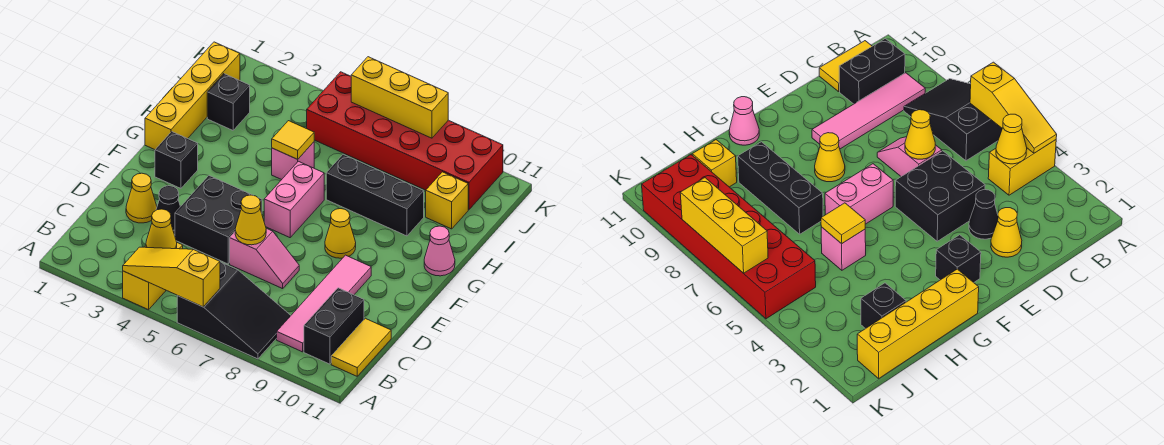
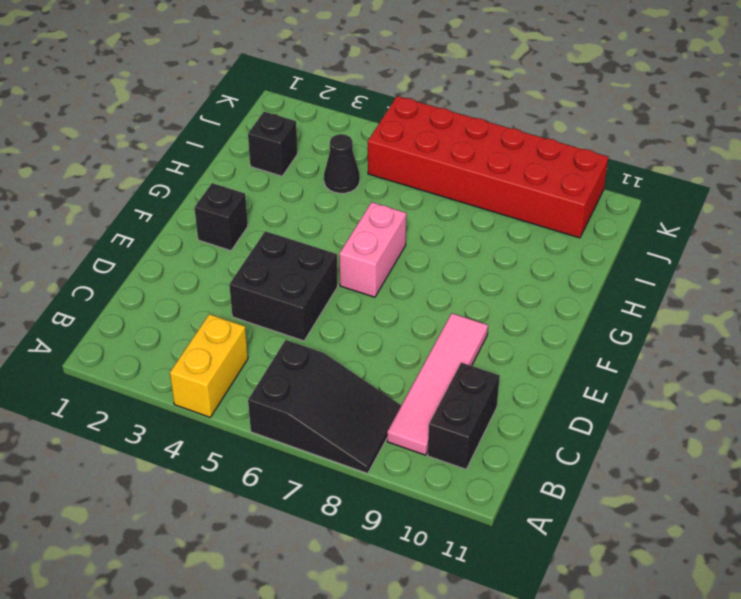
black cone I4 level 1 -> black cone D3 level 1
none -> yellow tile B11:C11 level 1
none -> yellow cone D2 level 1
none -> pink slope D6:D7 level 1 top 6

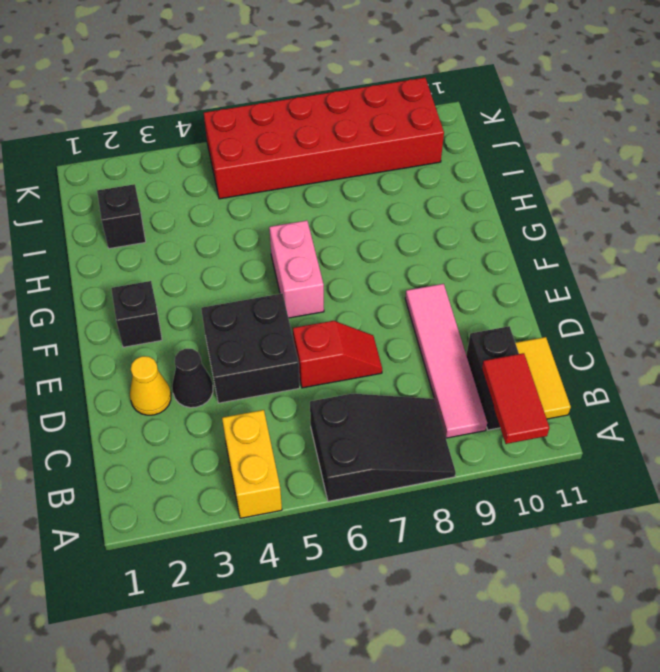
red tile A10:B10 level 2 -> none
red slope D6:D7 level 1 top 6 -> pink slope D6:D7 level 1 top 6
none -> yellow cone F8 level 1
none -> yellow brick G1:J1 level 1
none -> pink cone G11 level 1

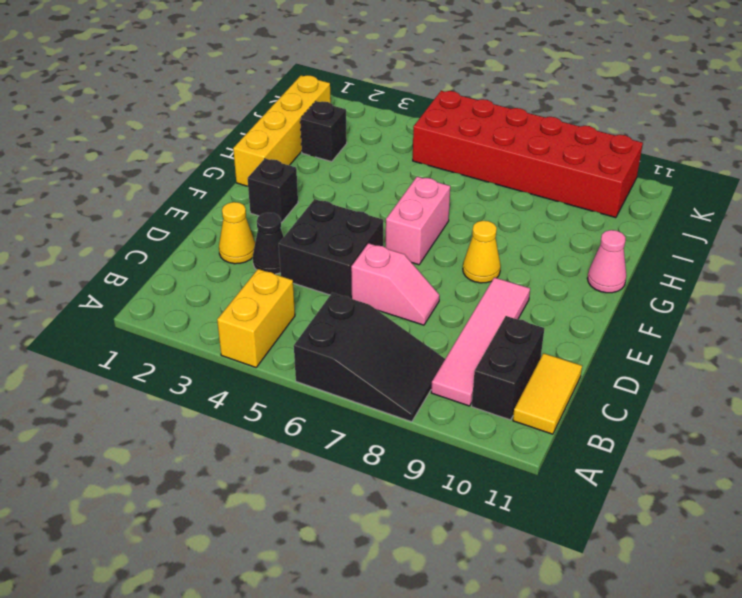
none -> pink brick H5 level 1
none -> black brick H7:H9 level 1
none -> yellow brick I10 level 1

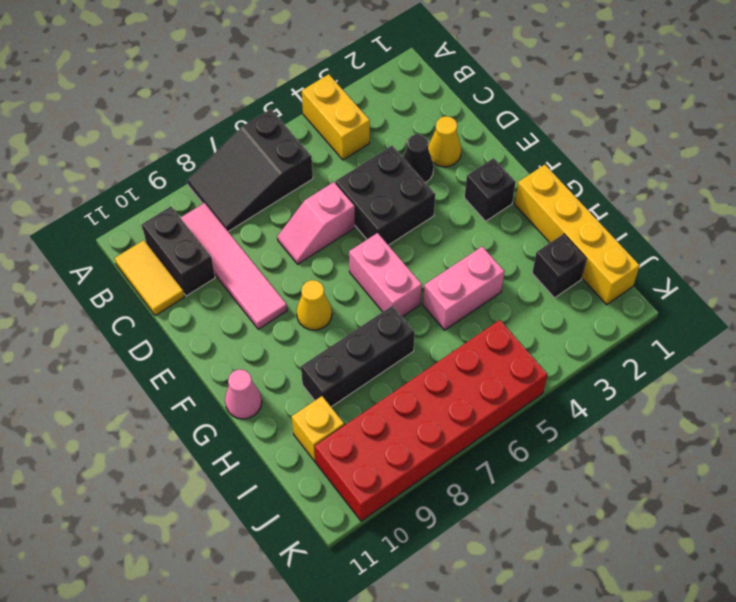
pink brick H4:H5 level 1 -> pink brick H5 level 1
none -> yellow slope A4:A6 level 2 top 6
none -> yellow cone B4 level 2
none -> yellow cone D6 level 2

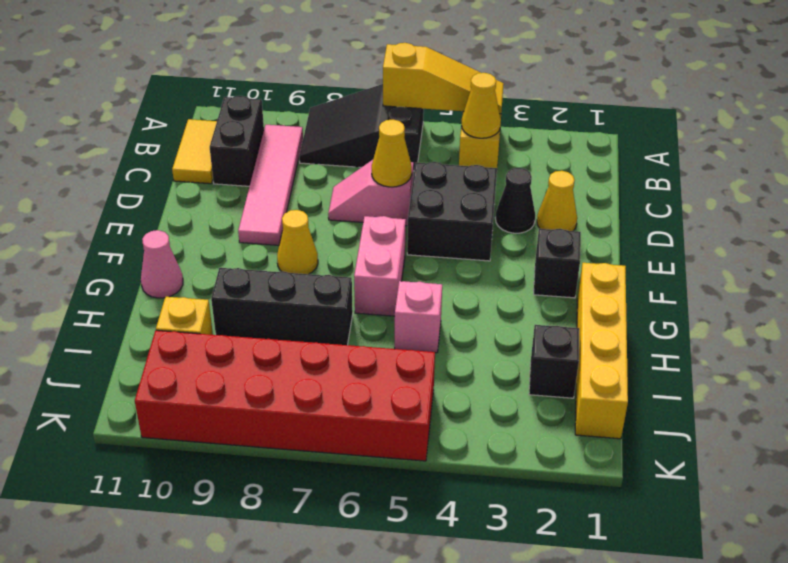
none -> yellow tile H5 level 2
none -> yellow brick K6:K8 level 2

